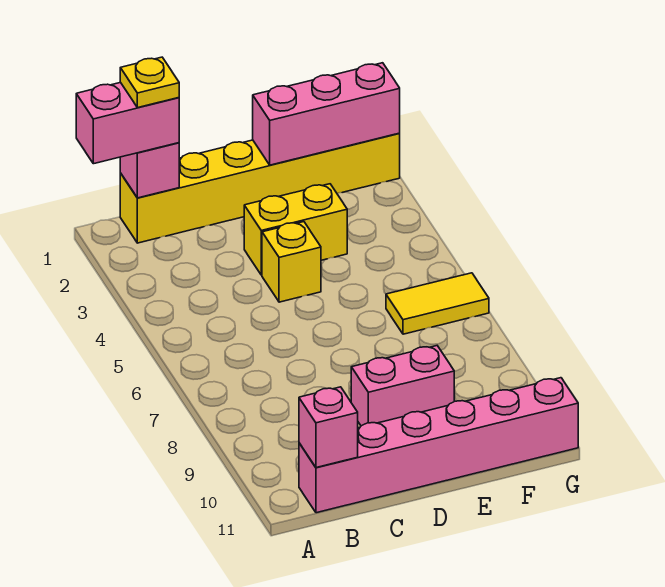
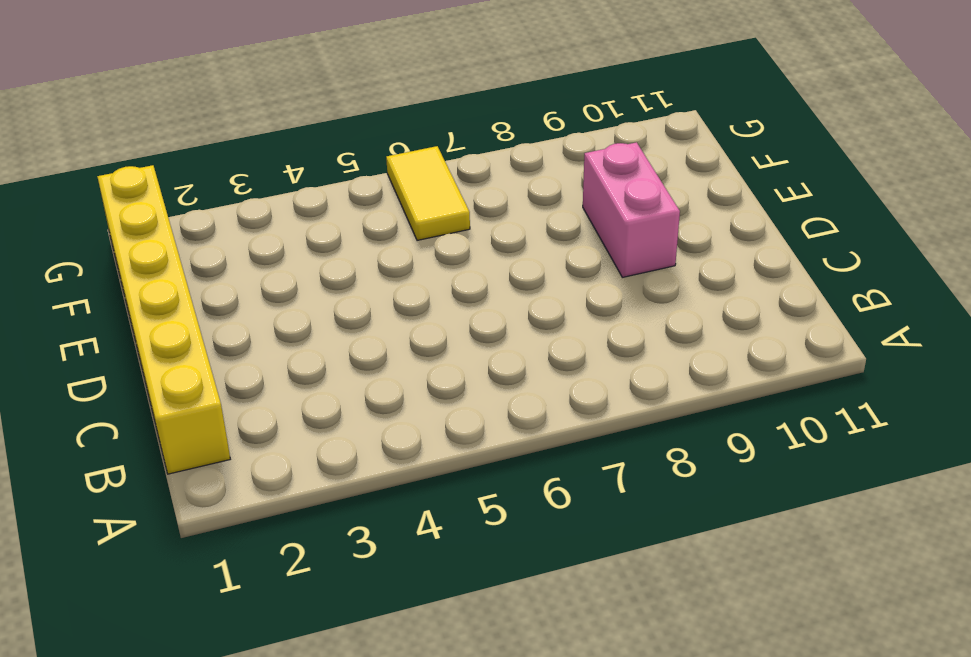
none -> pink brick B11:G11 level 1
none -> yellow brick D3:E3 level 1

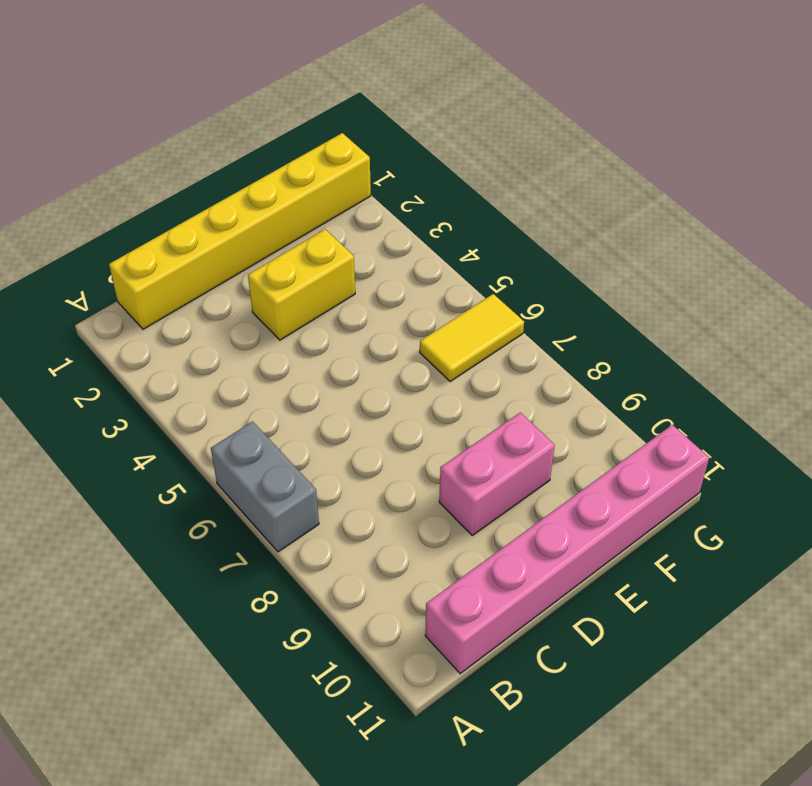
grey brick A6:A7 level 1 -> none
none -> yellow brick D4 level 1
none -> pink brick B1 level 2

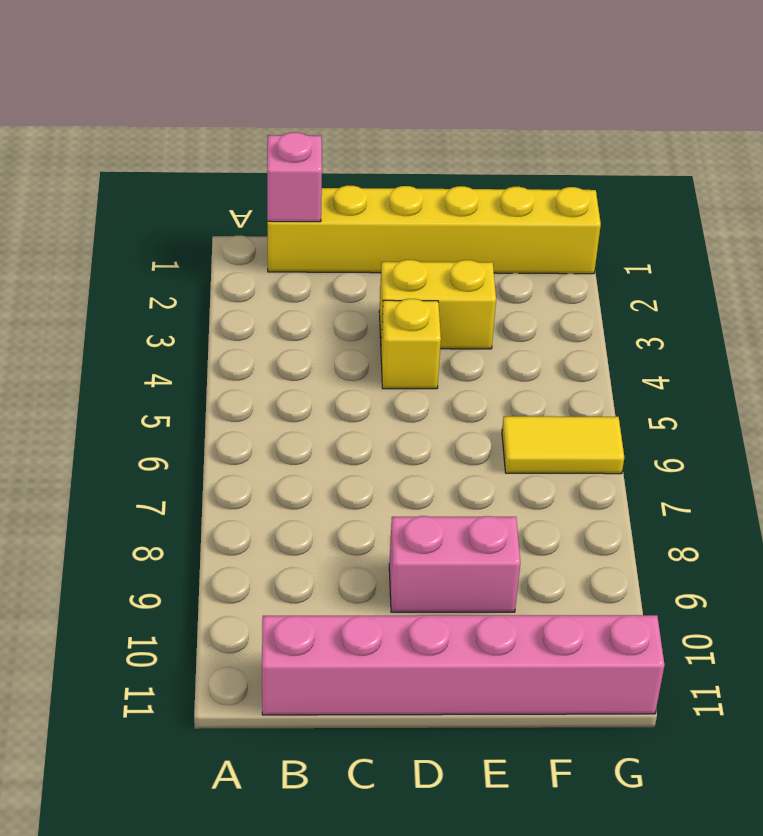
none -> pink brick B11 level 2
none -> pink brick E1:G1 level 2

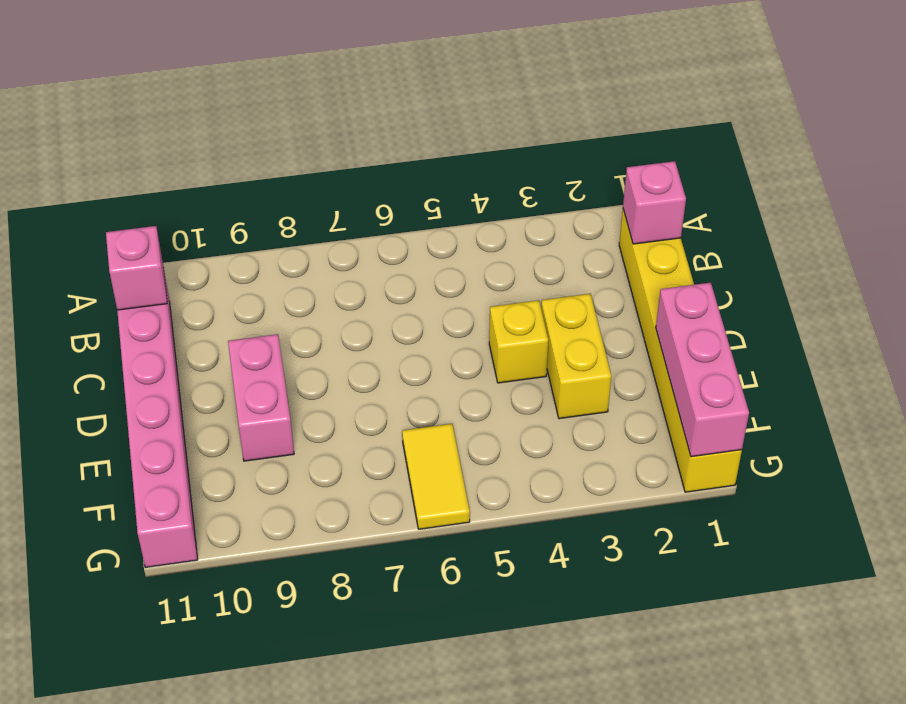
none -> pink brick A1:B1 level 3
none -> yellow plate B1 level 4

